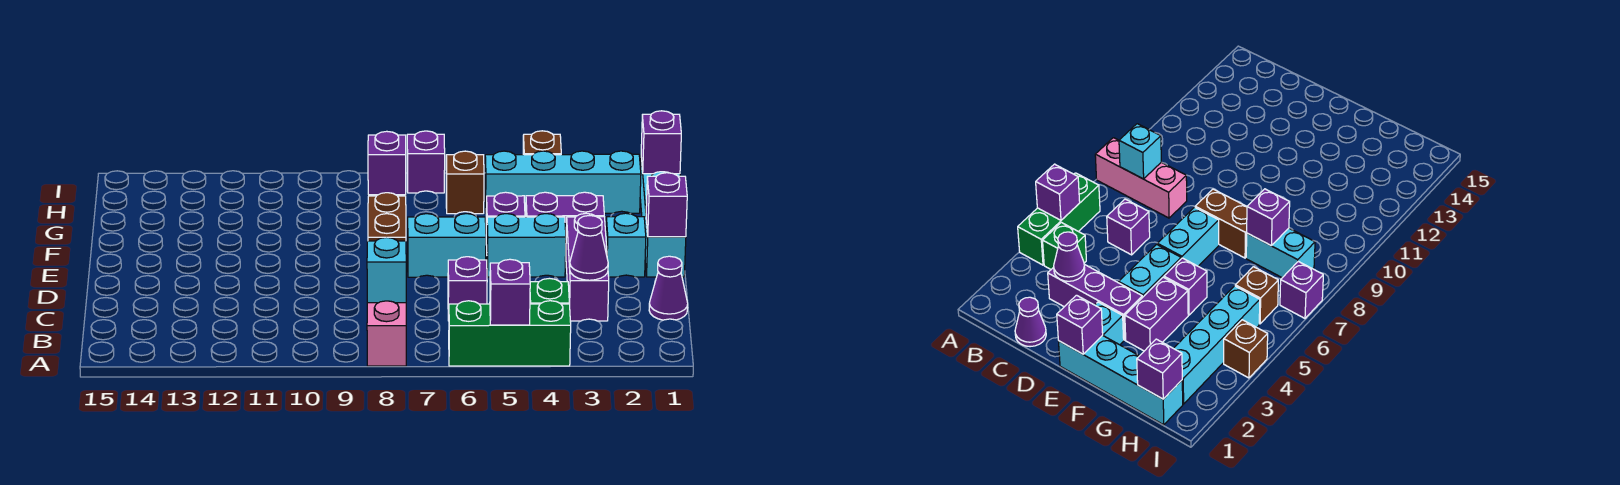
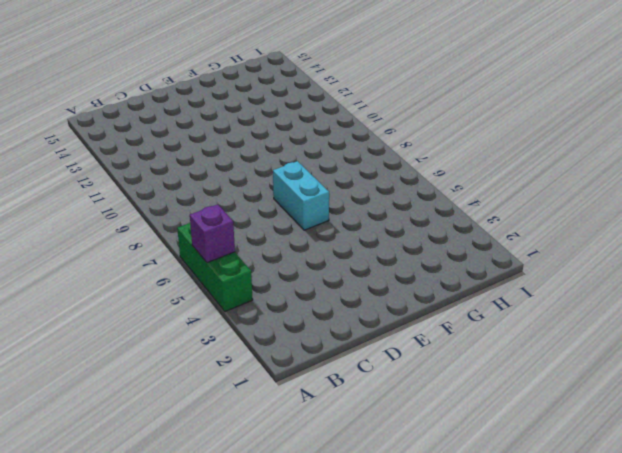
none -> pink brick A8:C8 level 1
none -> green brick B4 level 1
none -> purple cone C1 level 1

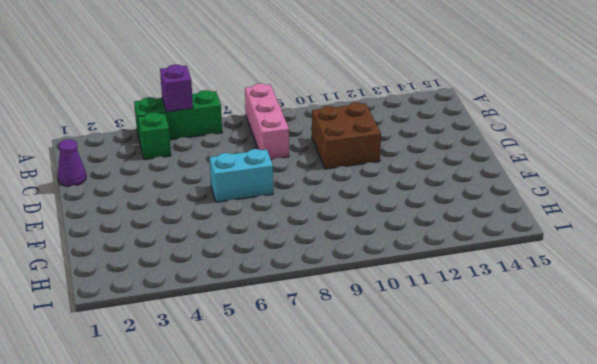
brown brick C10:D11 level 1 -> none
none -> purple brick C3:E3 level 1
none -> purple brick C6 level 1
none -> cyan brick E1:H1 level 1

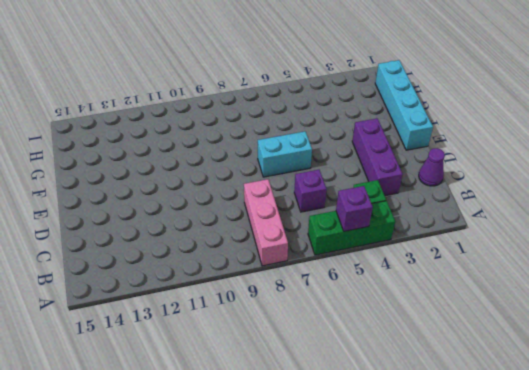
none -> cyan brick E2 level 1
none -> cyan brick E4:E5 level 1
none -> brown brick E8:F8 level 1

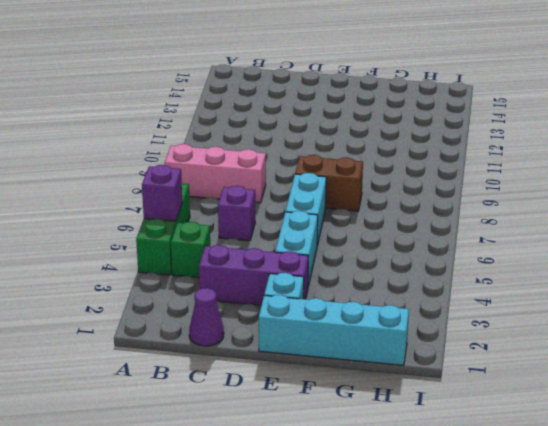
none -> purple brick F3:F4 level 1
none -> purple brick F5 level 1
none -> cyan brick G8:H8 level 1

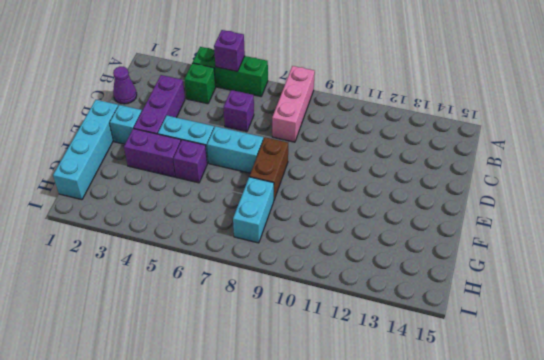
none -> cyan brick H2:H5 level 1
none -> brown brick H6 level 1
none -> brown brick I4 level 1

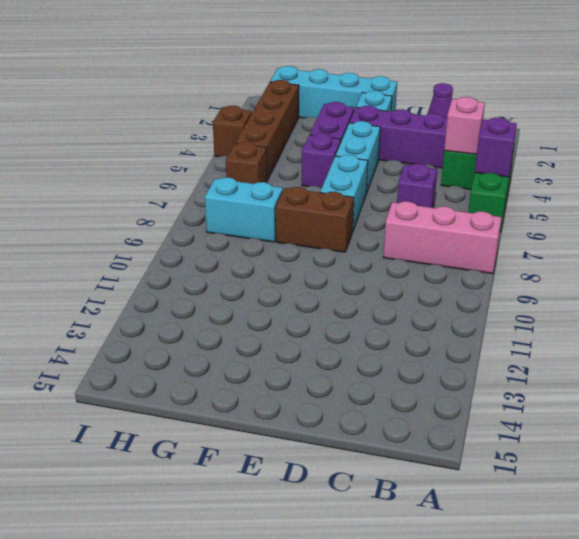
pink brick B4 level 2 -> none
brown brick H2:H5 level 1 -> cyan brick H2:H5 level 1
none -> purple brick I7 level 1
none -> cyan brick B8 level 2
none -> purple cone C3 level 2

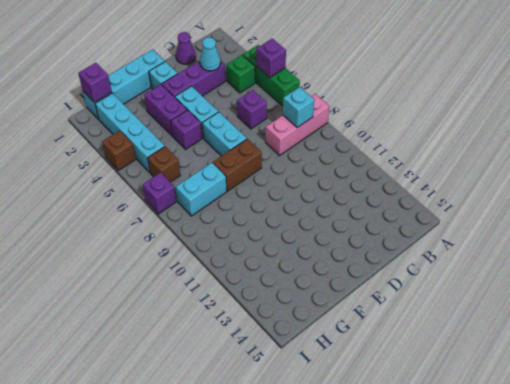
cyan cone C3 level 2 -> purple cone C3 level 2
none -> purple brick E1 level 2
none -> purple brick G8 level 2

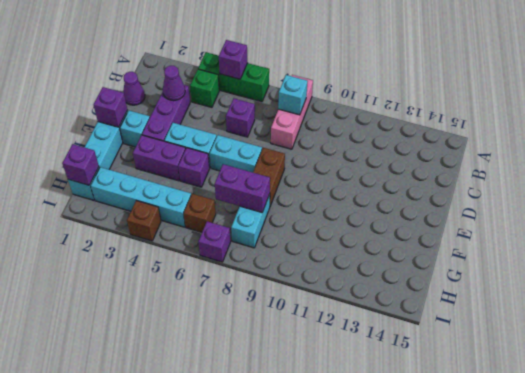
purple brick G7:G8 level 2 -> purple brick G8 level 2

